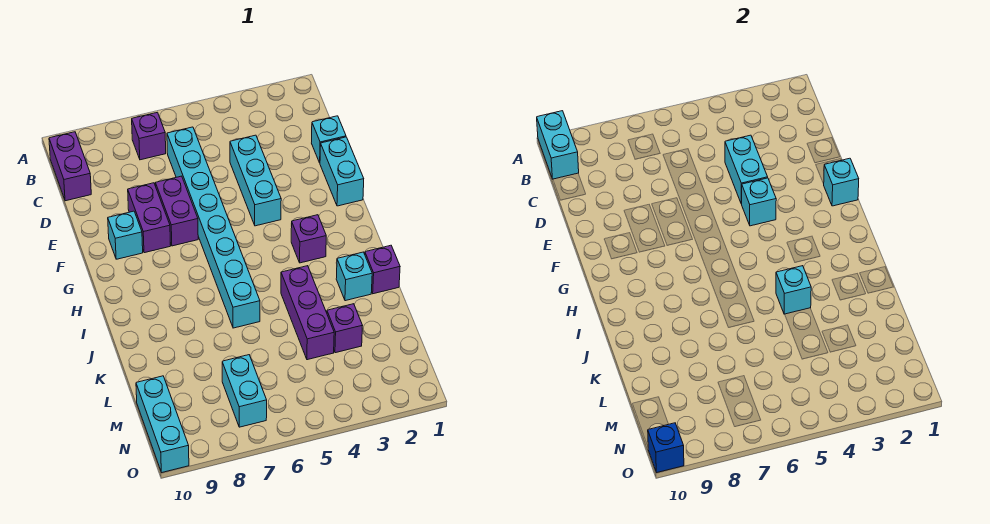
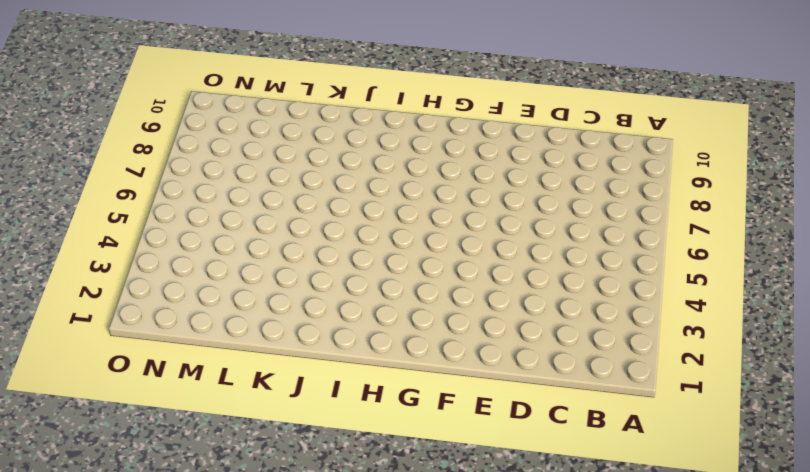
none -> purple brick B7 level 1
none -> purple brick B10:C10 level 1
none -> cyan brick C6:J6 level 1

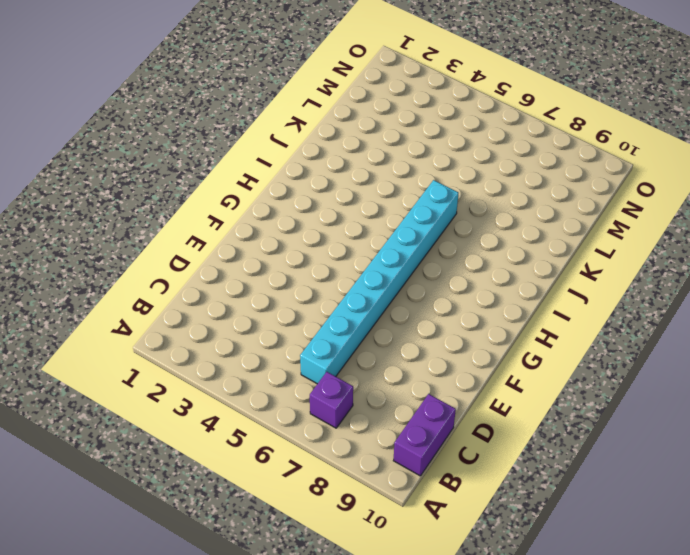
none -> cyan brick D1 level 1
none -> cyan brick D4:F4 level 1
none -> cyan brick E1:F1 level 1

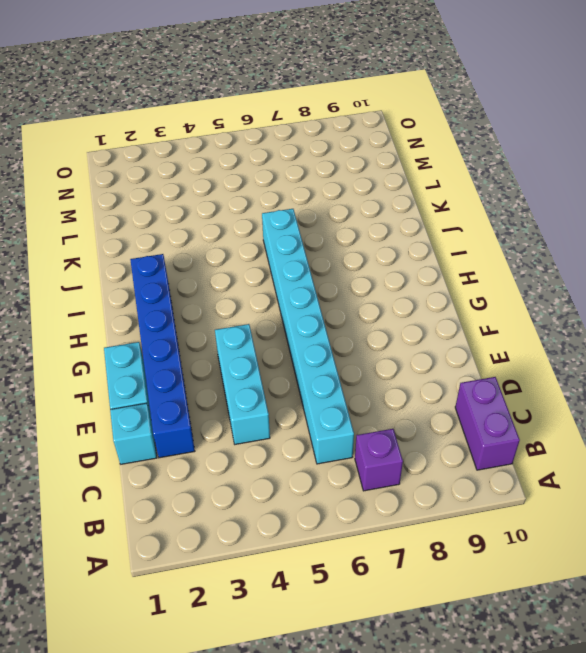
blue brick D2:I2 level 1 -> none
none -> purple brick E7:F7 level 1
none -> purple brick E8:F8 level 1
none -> cyan brick F9 level 1

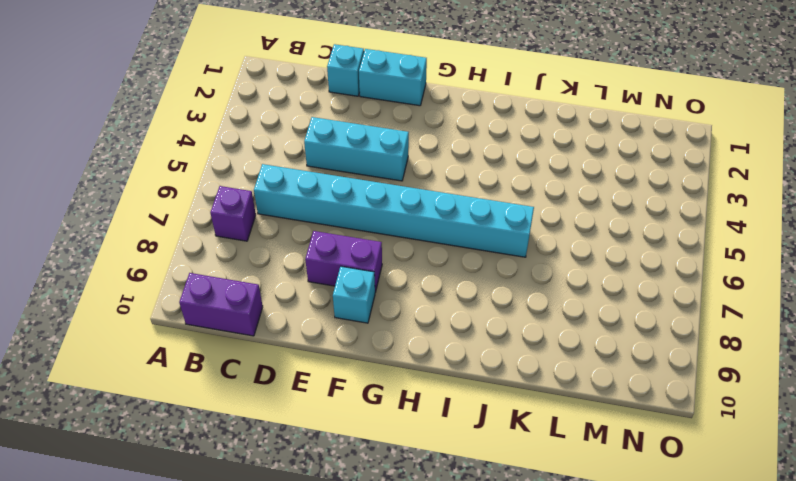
none -> purple brick E7:F7 level 1
none -> purple brick H3 level 1
none -> purple brick J1 level 1

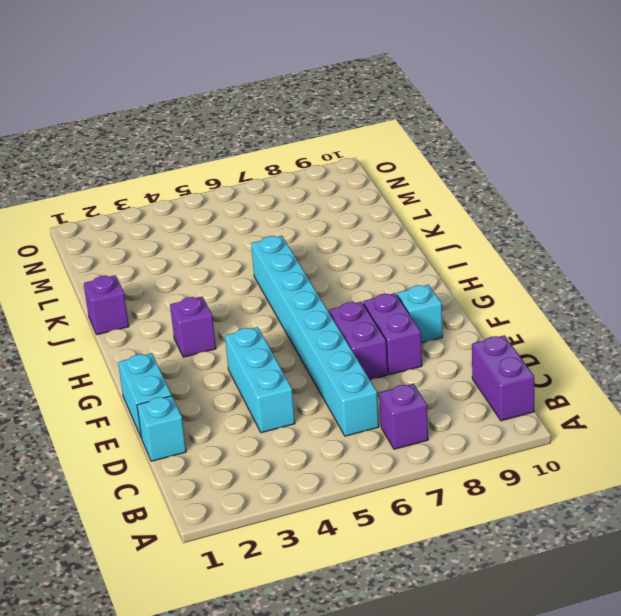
none -> cyan brick J2 level 1
none -> purple brick J4:L4 level 1
none -> purple brick L3 level 1

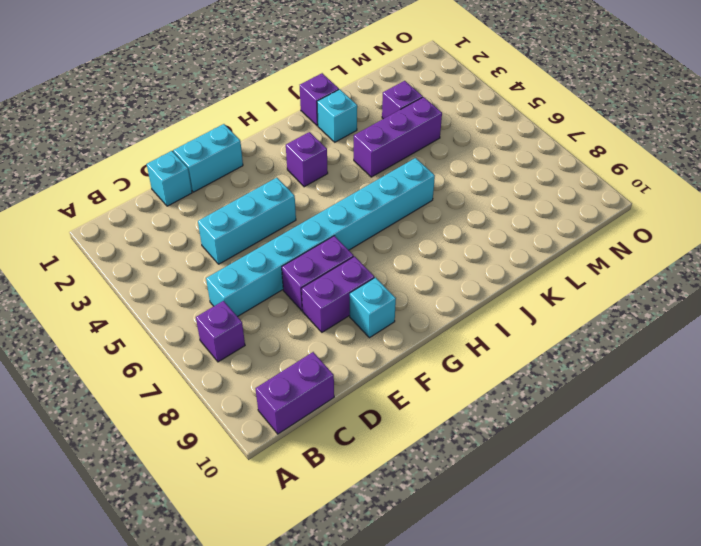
none -> cyan brick M7:N7 level 1
none -> cyan brick M10:O10 level 1
none -> cyan brick A10:B10 level 2

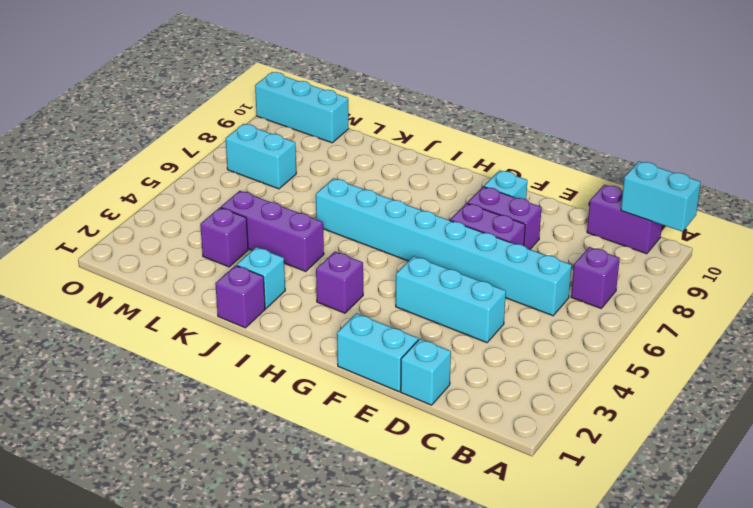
none -> cyan brick D4:E4 level 2
none -> cyan brick F1 level 2
none -> cyan brick F4 level 2

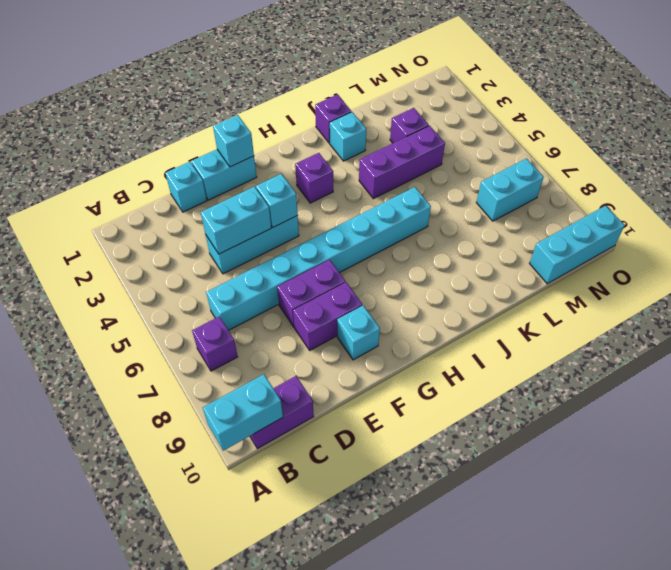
none -> cyan brick J4 level 2
none -> blue brick O10 level 2

